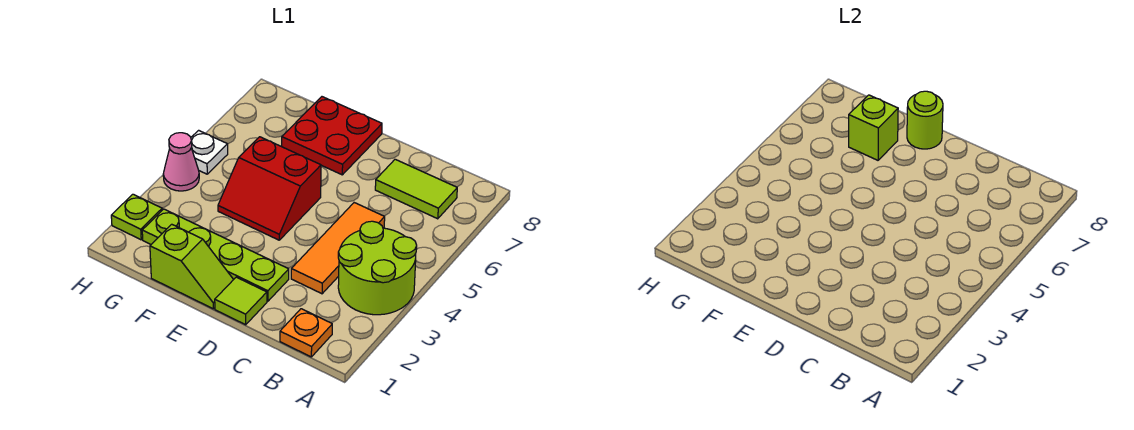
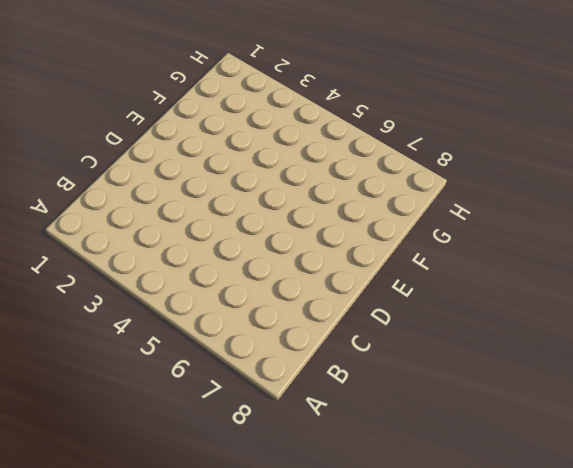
none -> lime round brick A3:B4 level 1
none -> orange plate B1 level 1
none -> lime tile B7:C7 level 1

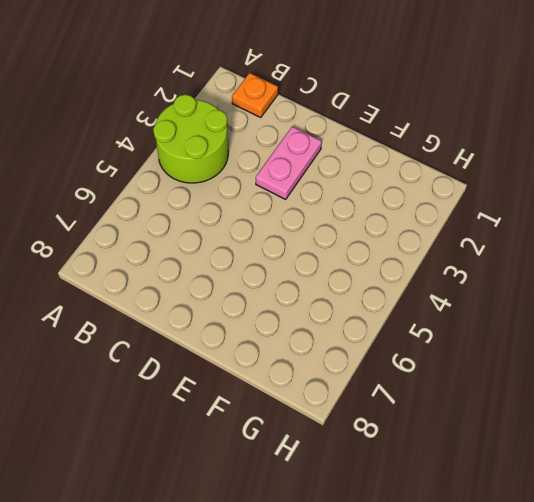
pink plate D2:D3 level 1 -> lime plate D2:G2 level 1
none -> lime tile B7:C7 level 1
none -> orange tile C3:C5 level 1
none -> lime tile D1 level 1

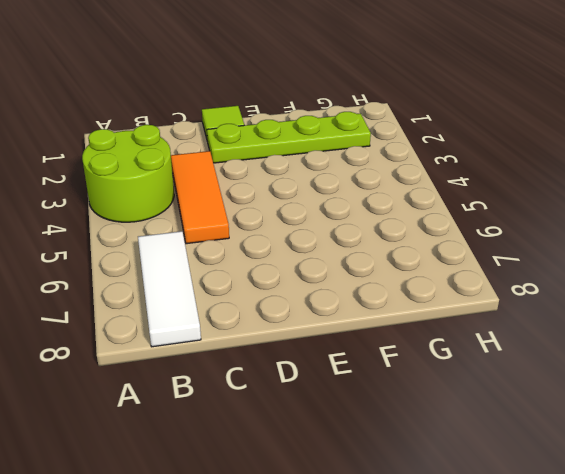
white tile B6:B8 level 1 -> lime tile B7:C7 level 1
none -> orange plate B1 level 1
none -> lime slope E1:F1 level 1 top F
none -> red slope E4:F5 level 1 top 5

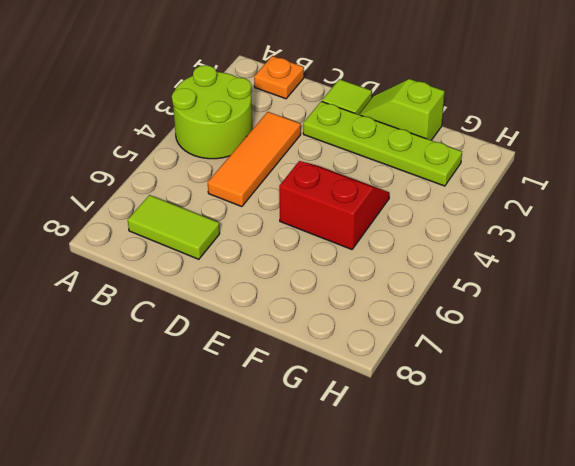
none -> red plate E7:F8 level 1
none -> lime plate H2 level 1
none -> pink cone H4 level 1

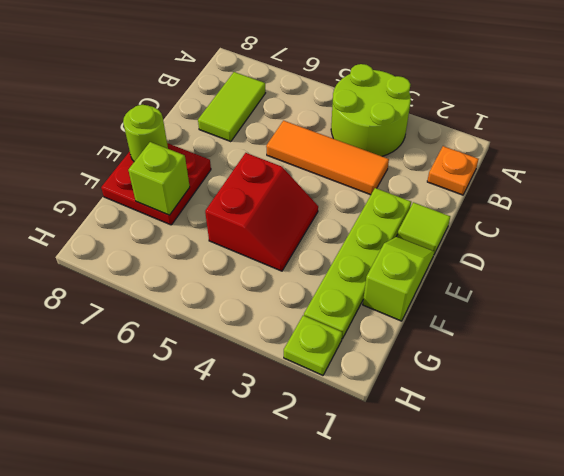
none -> pink cone H4 level 1
none -> white plate H5 level 1

